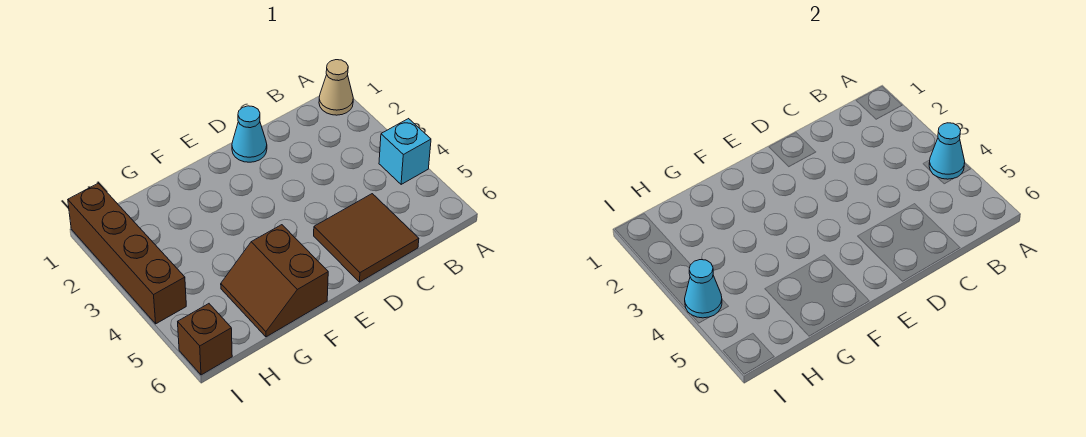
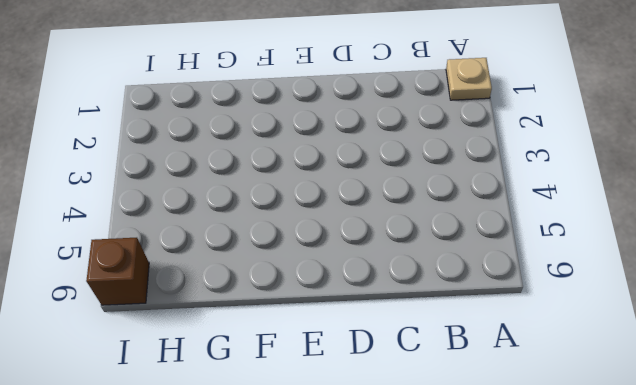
tan plate A1 level 1 -> tan cone A1 level 1
none -> cyan brick A4 level 1
none -> brown tile C5:D6 level 1

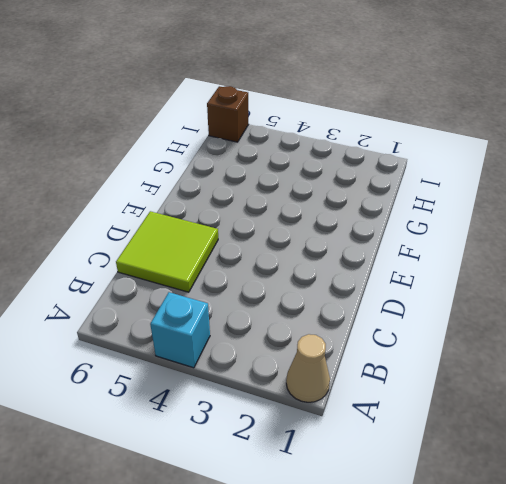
lime tile C5:D6 level 1 -> brown tile C5:D6 level 1
none -> cyan cone D1 level 1
none -> brown slope F5:G6 level 1 top F

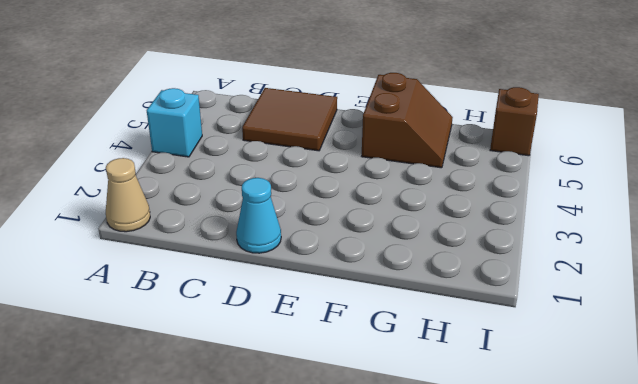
none -> brown brick I1:I4 level 1
none -> cyan cone A4 level 2

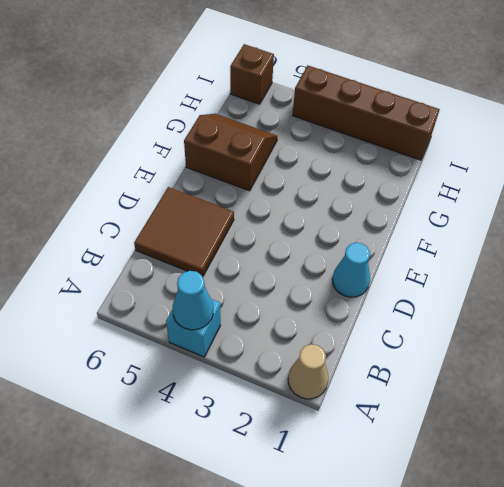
none -> cyan cone I4 level 2

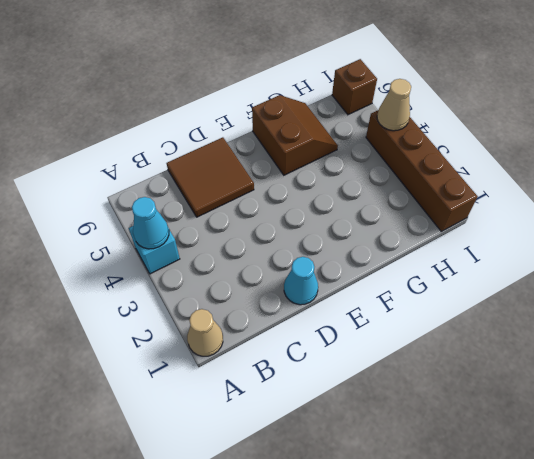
tan cone I4 level 2 -> cyan cone I4 level 2

